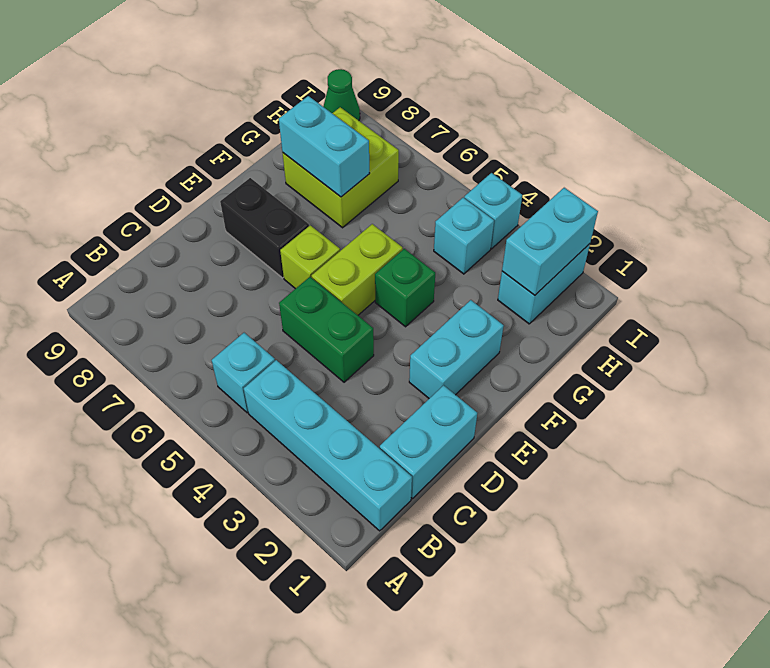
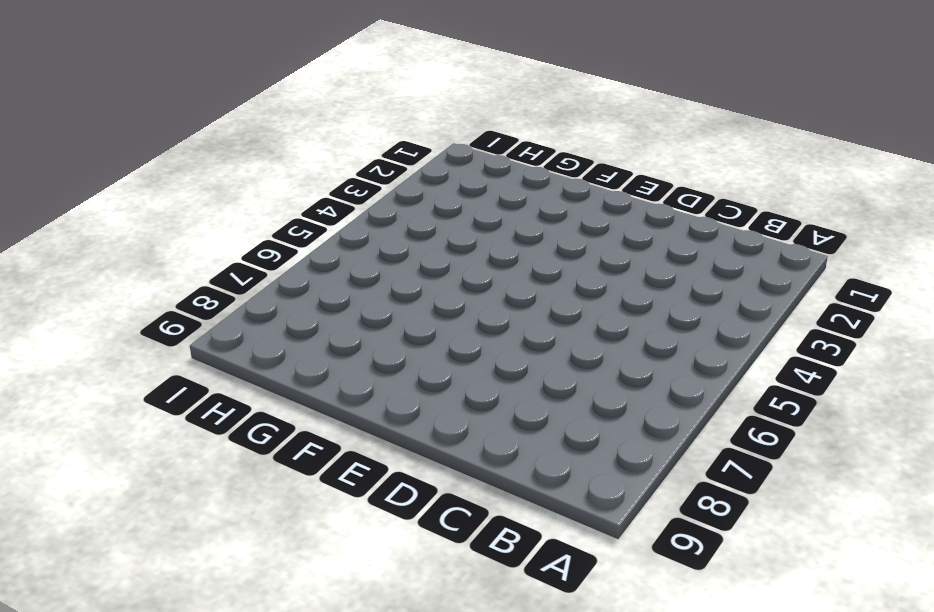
none -> cyan brick B1:B4 level 1
none -> cyan brick B5 level 1
none -> cyan brick C1:D1 level 1

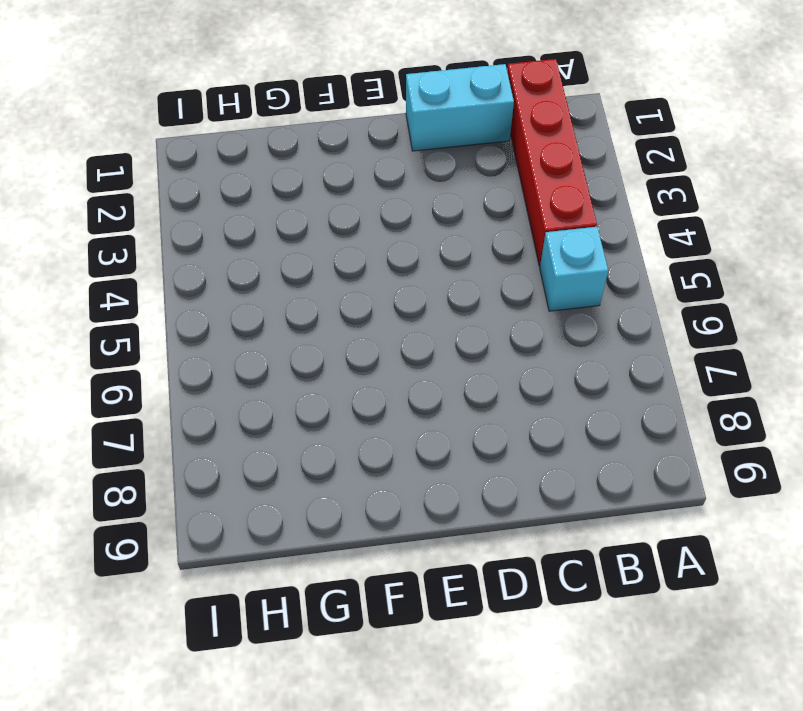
red brick B1:B4 level 1 -> cyan brick B1:B4 level 1
none -> green brick D4:D5 level 1
none -> cyan brick E2:F2 level 1
none -> lime brick E5:F5 level 1

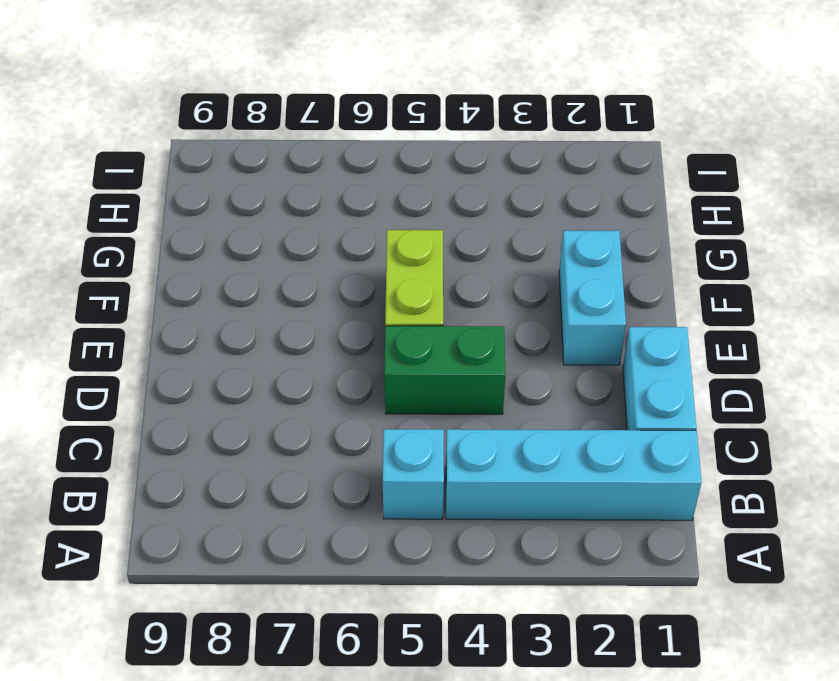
none -> lime brick E6 level 1
none -> black brick E7:E8 level 1
none -> green brick F4 level 1

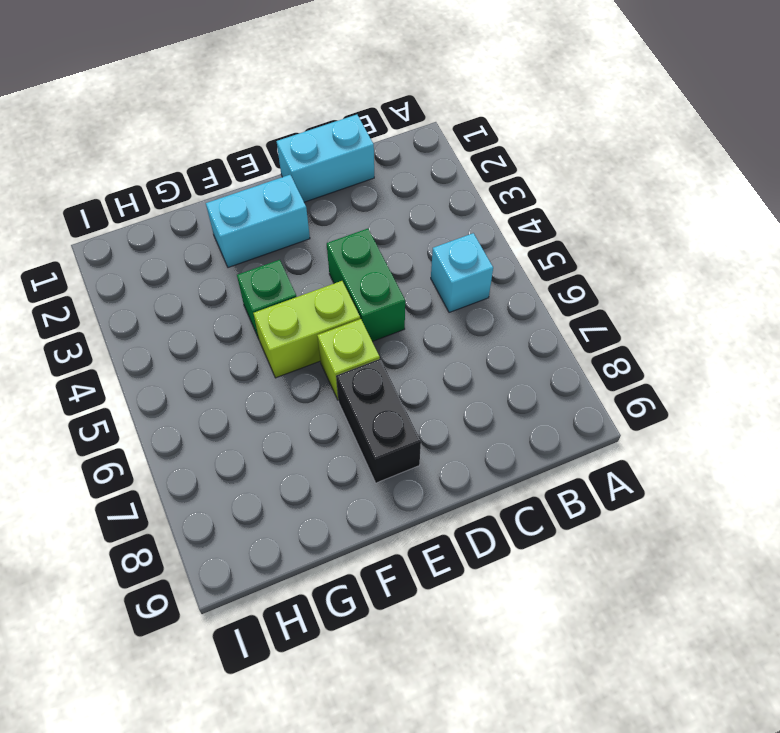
none -> cyan brick B1:B4 level 1
none -> lime brick G7:H8 level 1
none -> cyan brick H2:I2 level 1

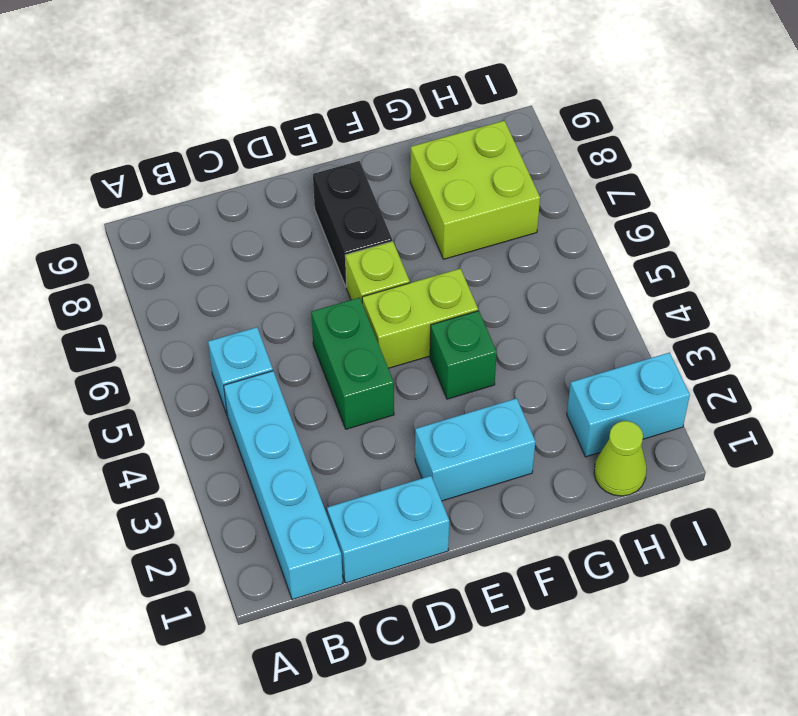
lime cone H1 level 1 -> none
none -> cyan brick H4 level 1
none -> cyan brick I4 level 1
none -> green cone I9 level 1

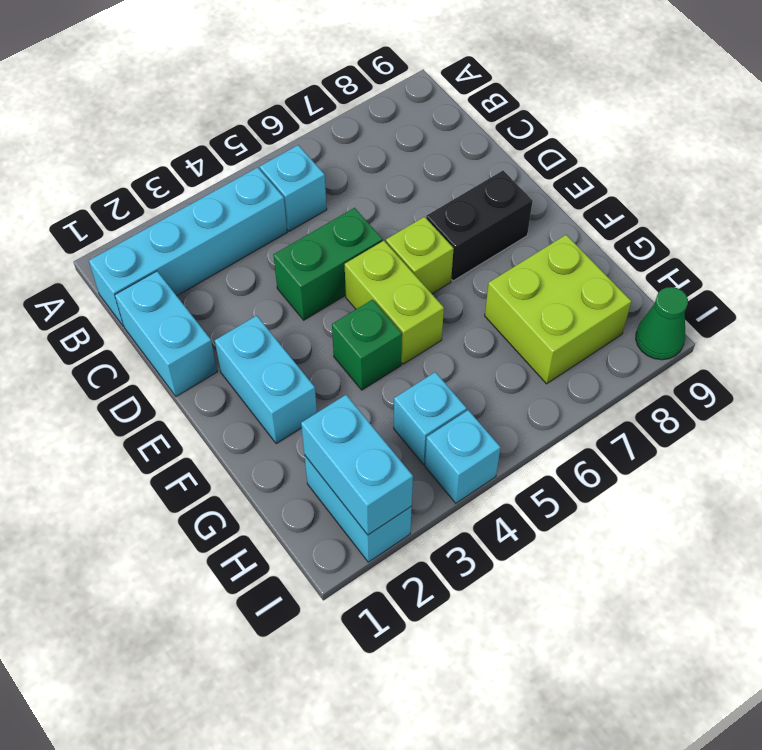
none -> cyan brick G7:G8 level 2

